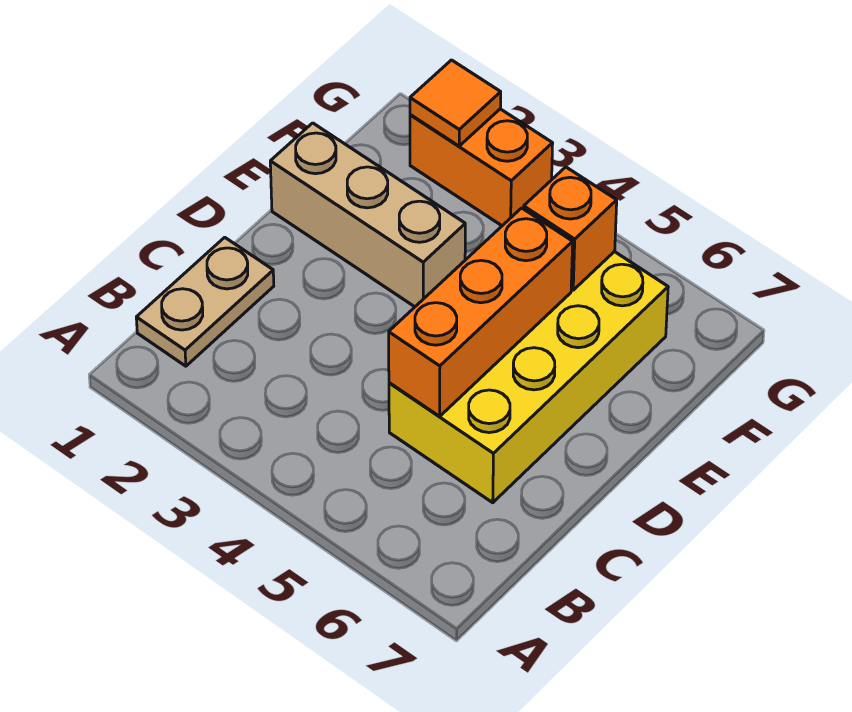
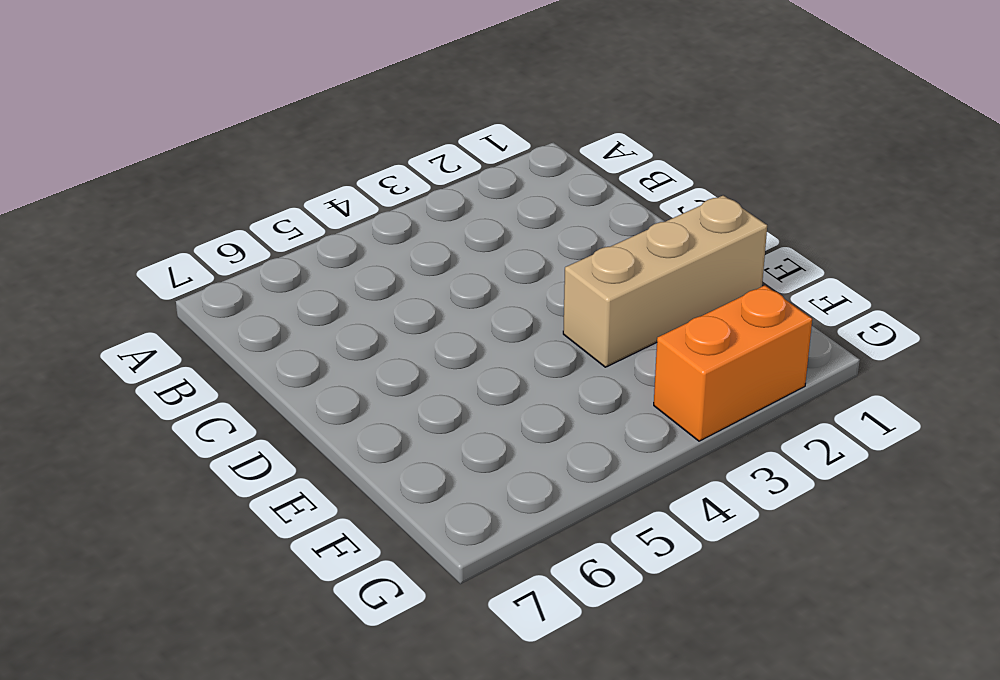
none -> tan plate B1:C1 level 1
none -> yellow brick C5:F6 level 1

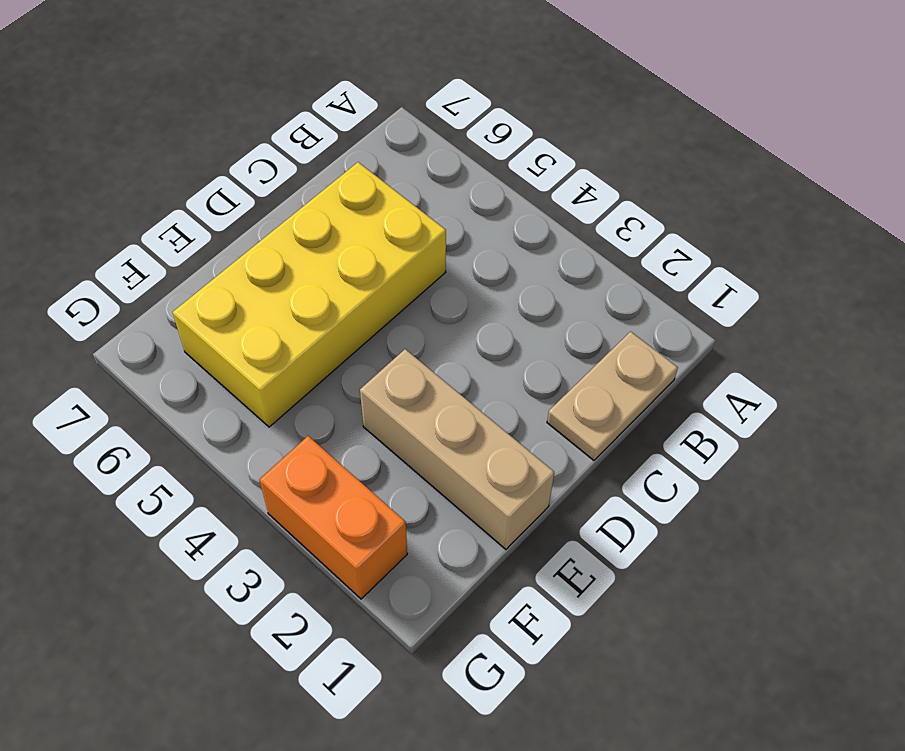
none -> orange brick C5:E5 level 2
none -> orange brick F5 level 2

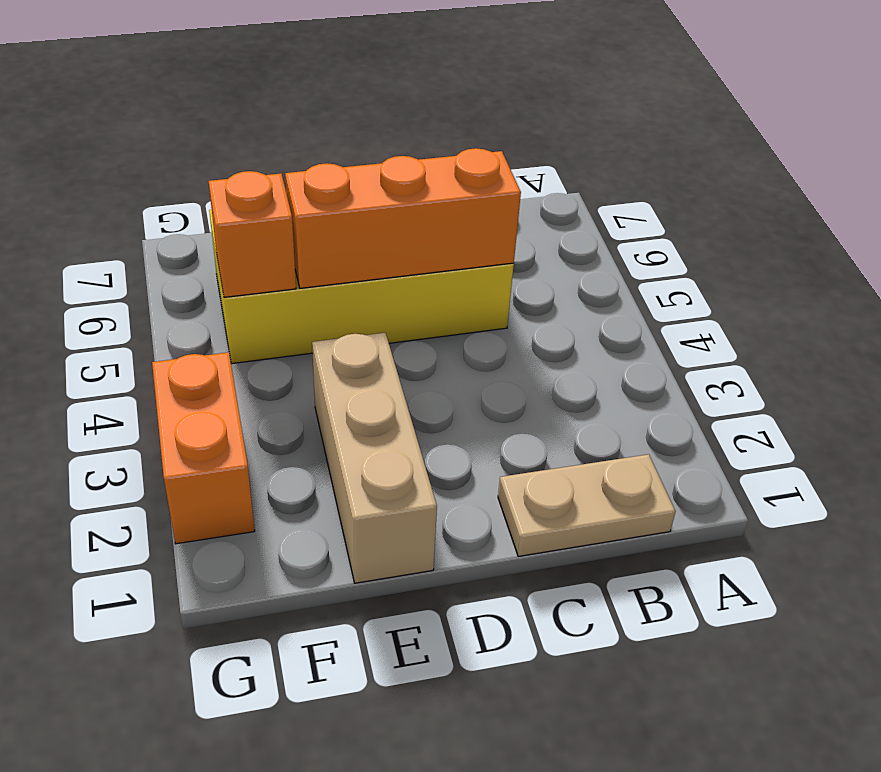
none -> orange tile G2 level 2

